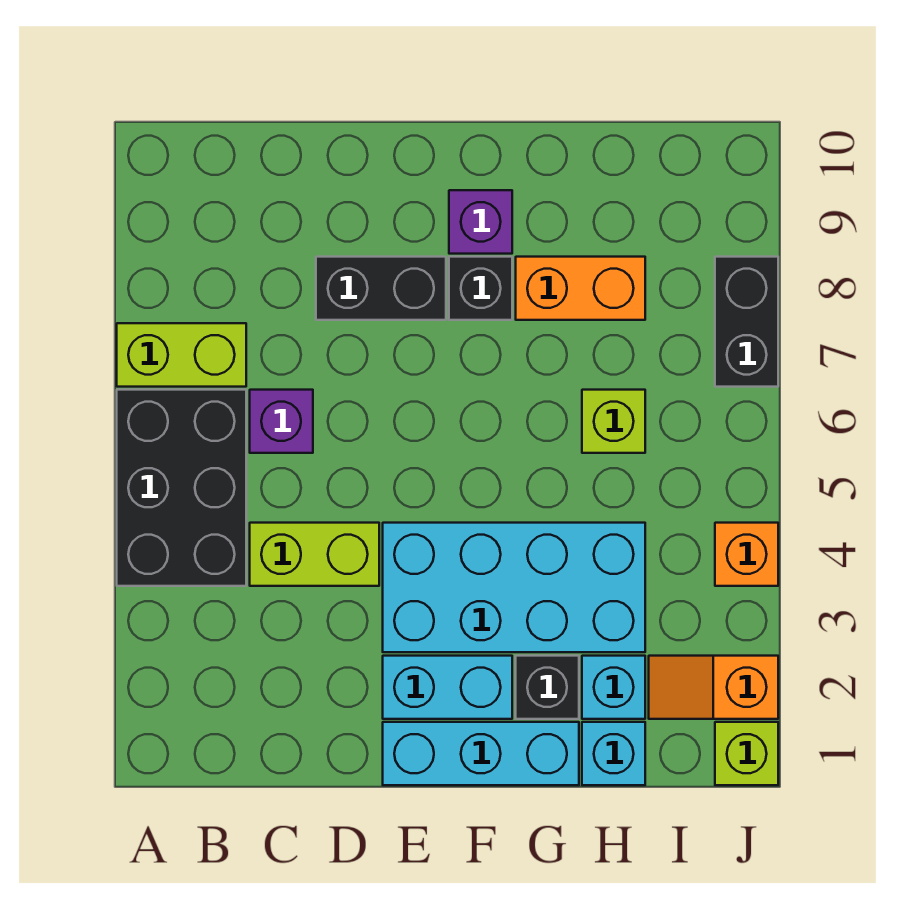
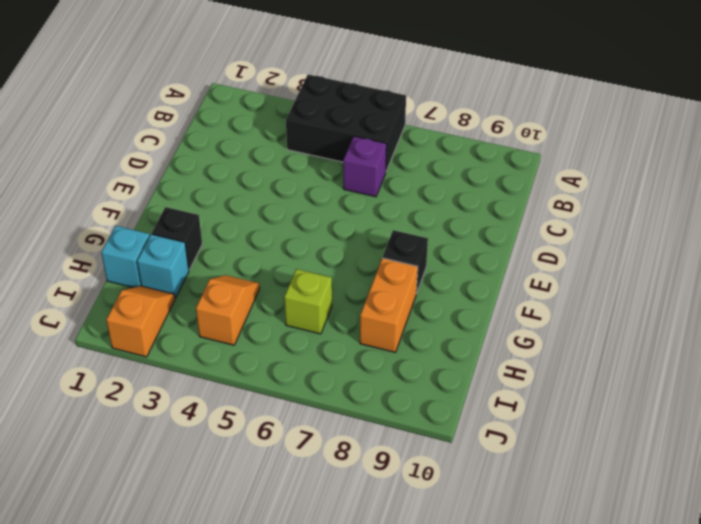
orange slope H4:I4 level 1 top I -> cyan brick E3:H4 level 1
none -> lime brick A7:B7 level 1
none -> lime brick C4:D4 level 1
none -> black brick D8:E8 level 1

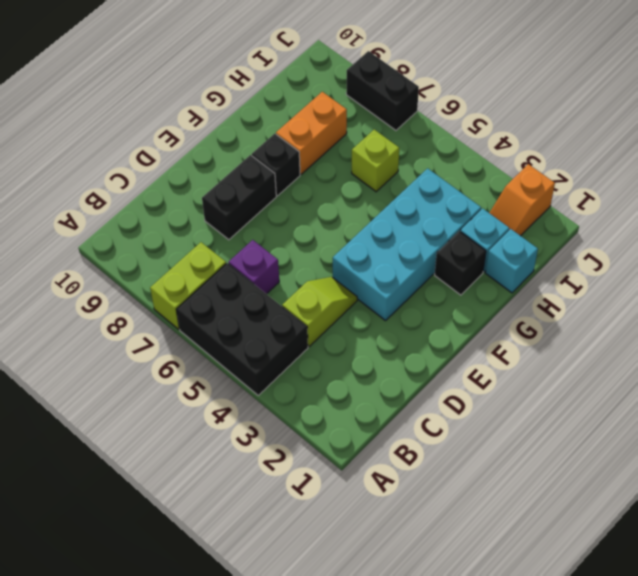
lime slope C4:D4 level 1 top C -> lime brick C4:D4 level 1
none -> cyan brick E1:G1 level 1
none -> cyan brick E2:F2 level 1
none -> purple brick F9 level 1

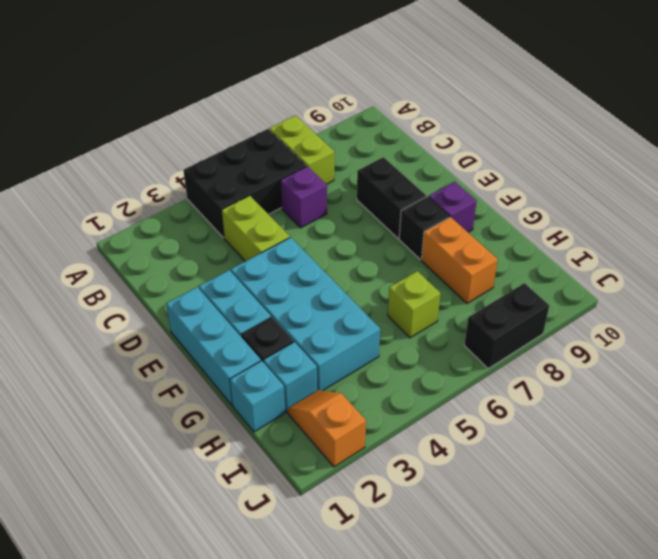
none -> lime brick J1 level 1
none -> orange brick J4 level 1

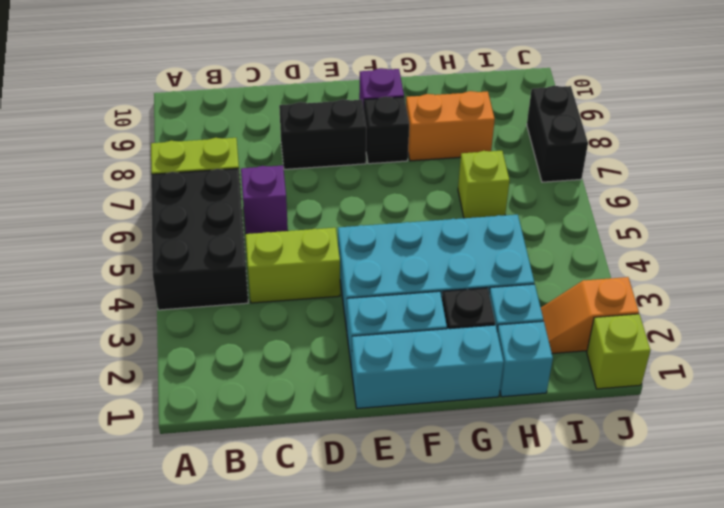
none -> orange brick J4 level 1

